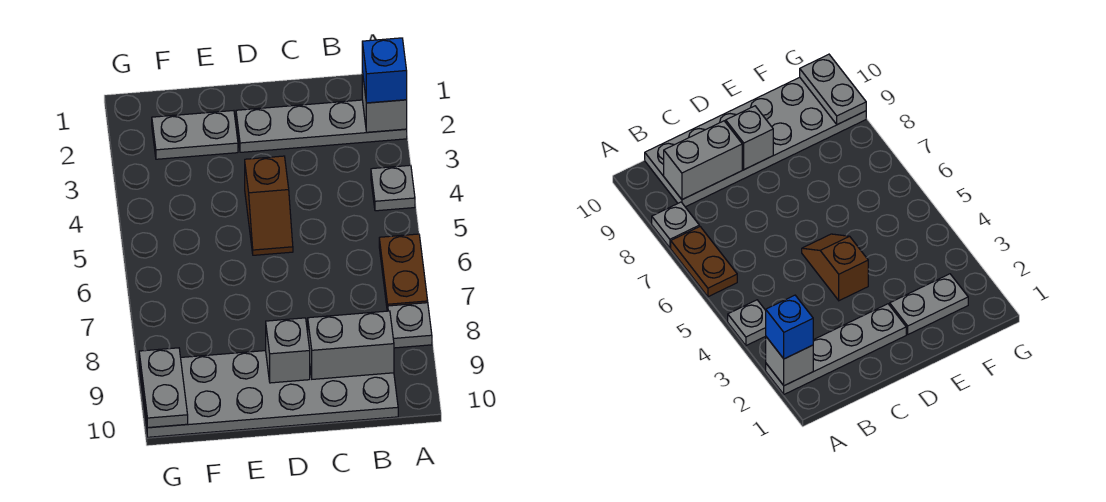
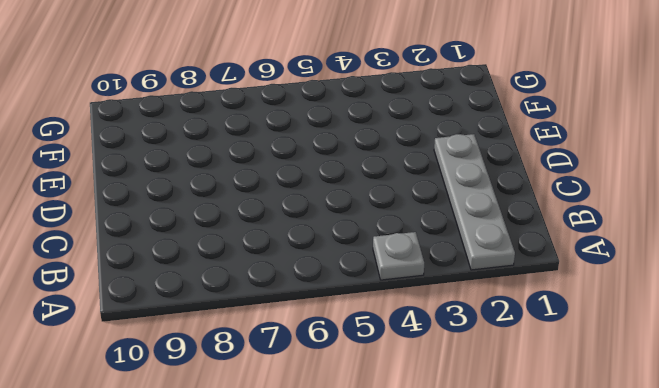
none -> brown plate A6:A7 level 1
none -> grey plate A8 level 1
none -> grey plate B9:G10 level 1

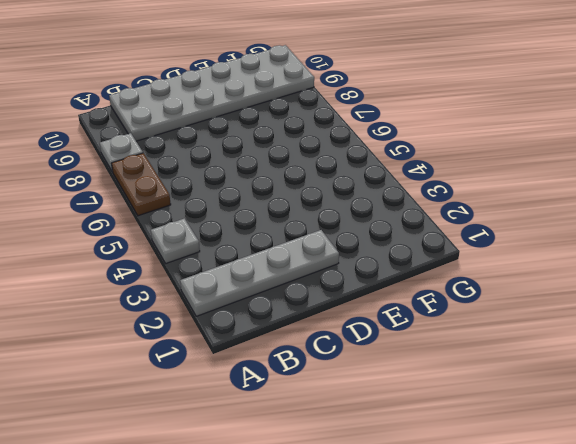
none -> brown slope D4:D5 level 1 top 4
none -> grey plate E2:F2 level 1
none -> grey brick A2 level 2

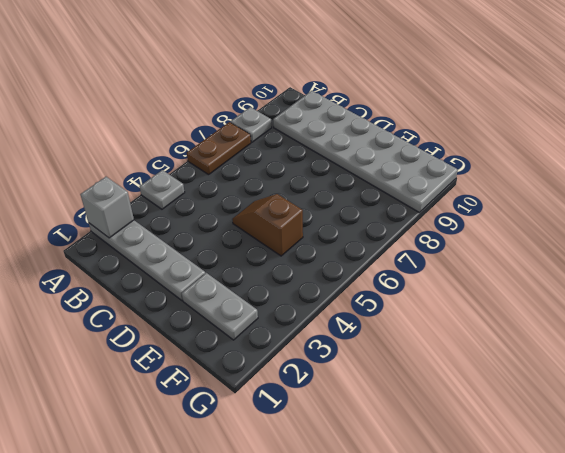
brown slope D5:E5 level 1 top E -> brown slope D4:D5 level 1 top 4
none -> grey brick B9:C9 level 2
none -> grey brick D9 level 2
none -> grey plate G9:G10 level 2

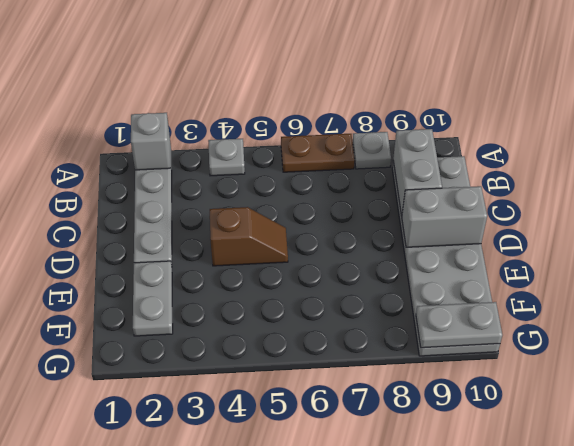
grey brick D9:D10 level 2 -> grey brick D9 level 2
none -> blue brick A2 level 3

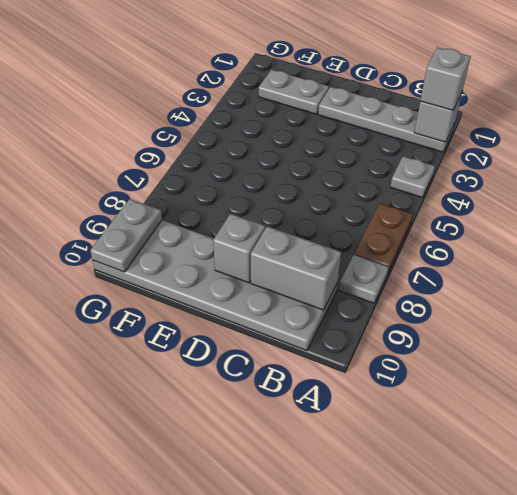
grey brick A2 level 3 -> blue brick A2 level 3
none -> brown slope D4:D5 level 1 top 4

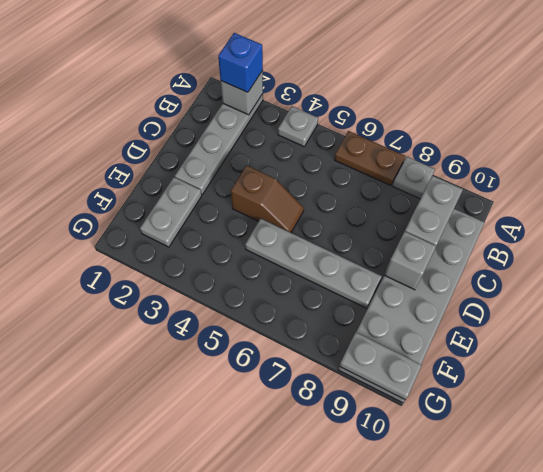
grey plate E5:E8 level 1 -> none

